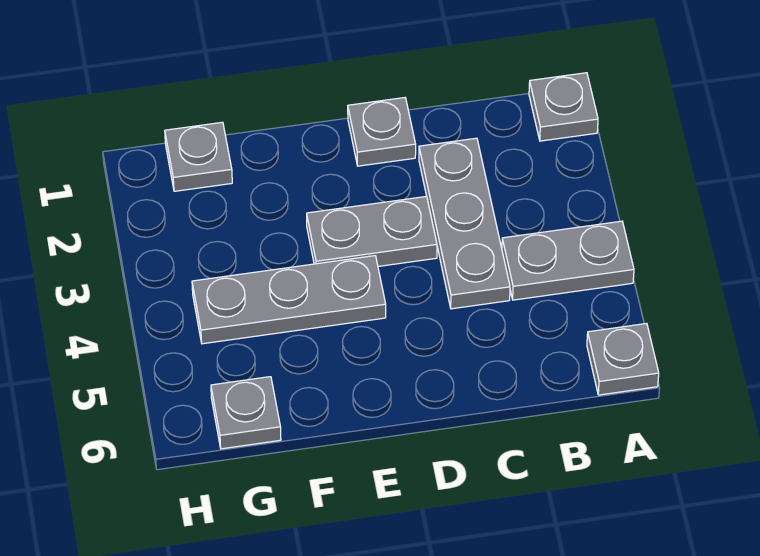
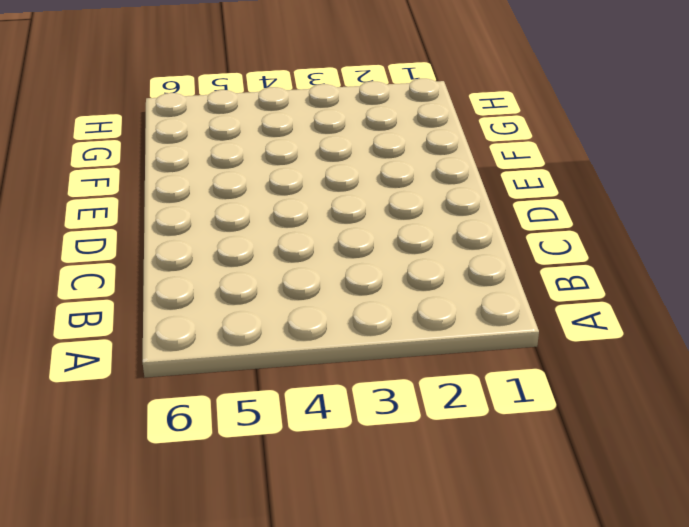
none -> grey plate A1 level 1
none -> grey plate A4:B4 level 1

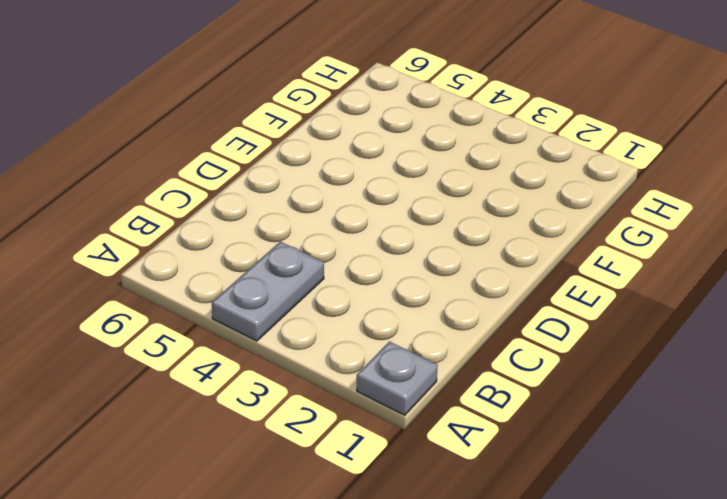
none -> grey plate A6 level 1
none -> grey plate C2:C4 level 1

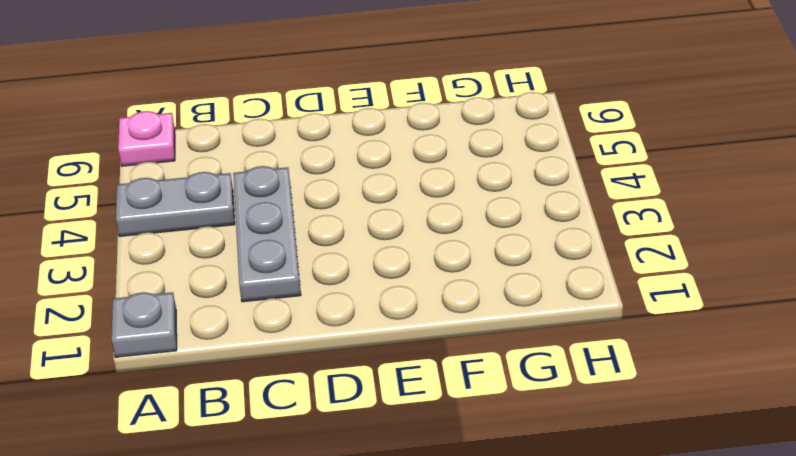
pink plate A6 level 1 -> grey plate A6 level 1
none -> grey plate D1 level 1
none -> grey plate D3:E3 level 1

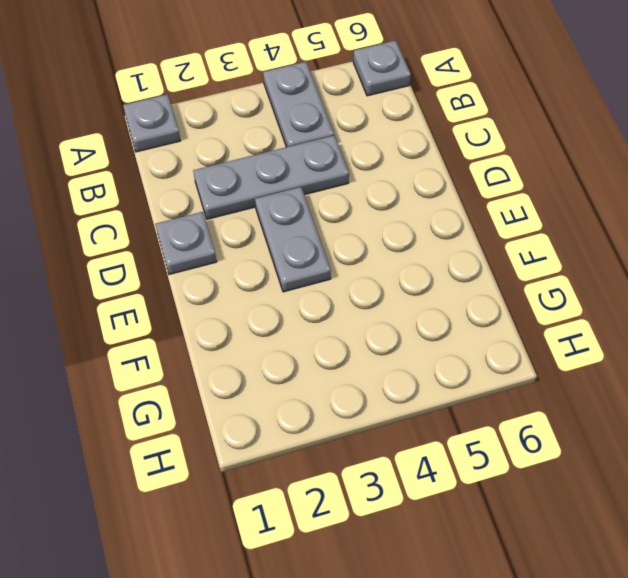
none -> grey plate E4:G4 level 1
none -> grey plate G1 level 1

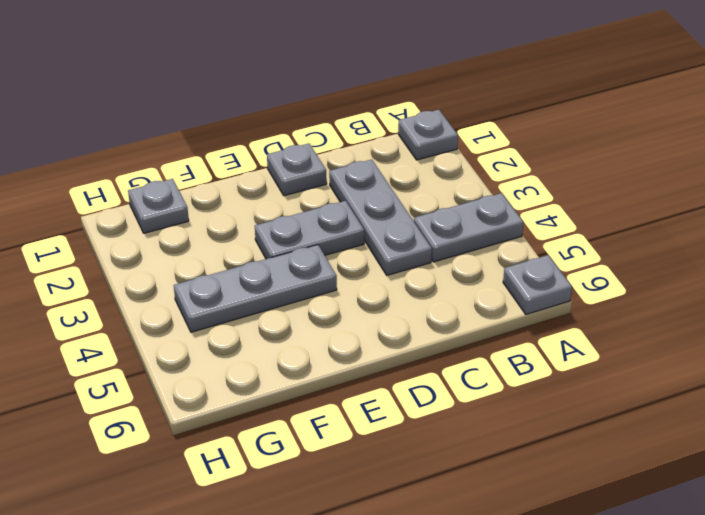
none -> grey plate G6 level 1

